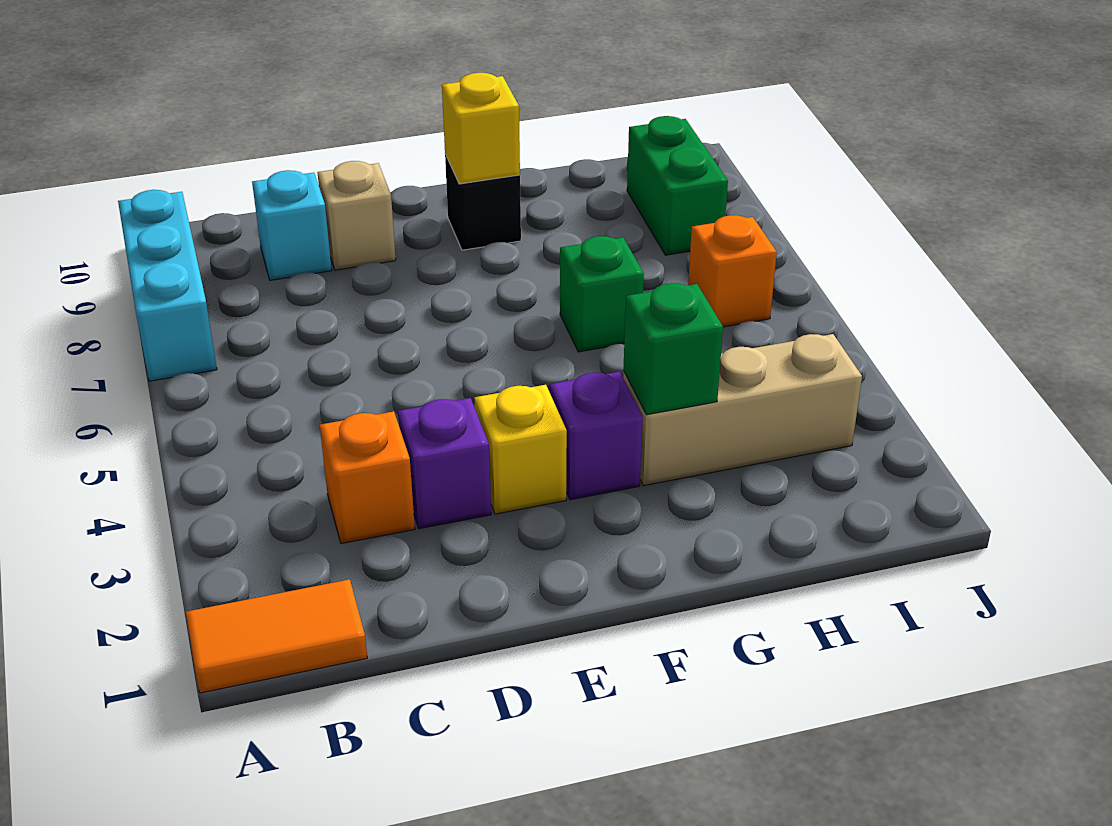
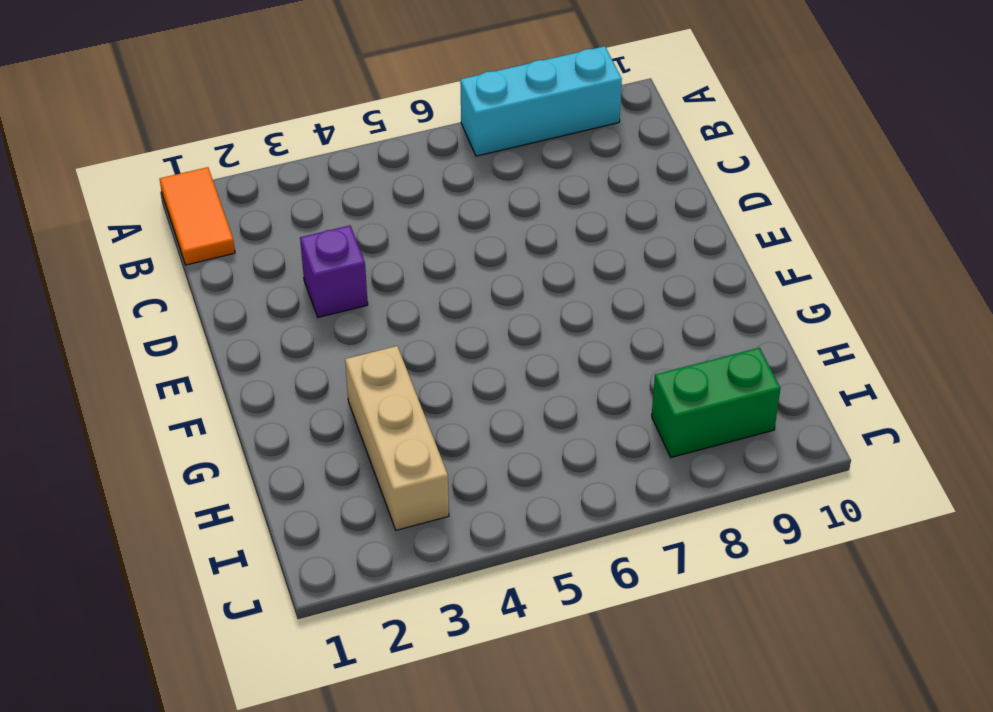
none -> orange brick C3 level 1
none -> cyan brick C9 level 1
none -> tan brick D9 level 1

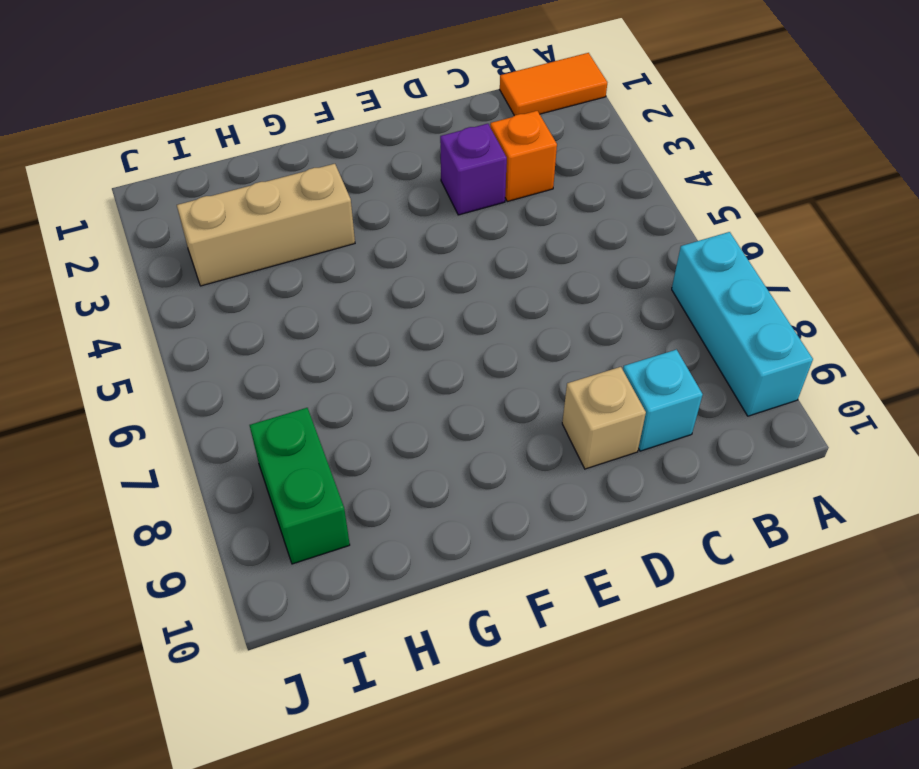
none -> yellow brick E3 level 1
none -> purple brick F3 level 1
none -> black brick F9 level 1

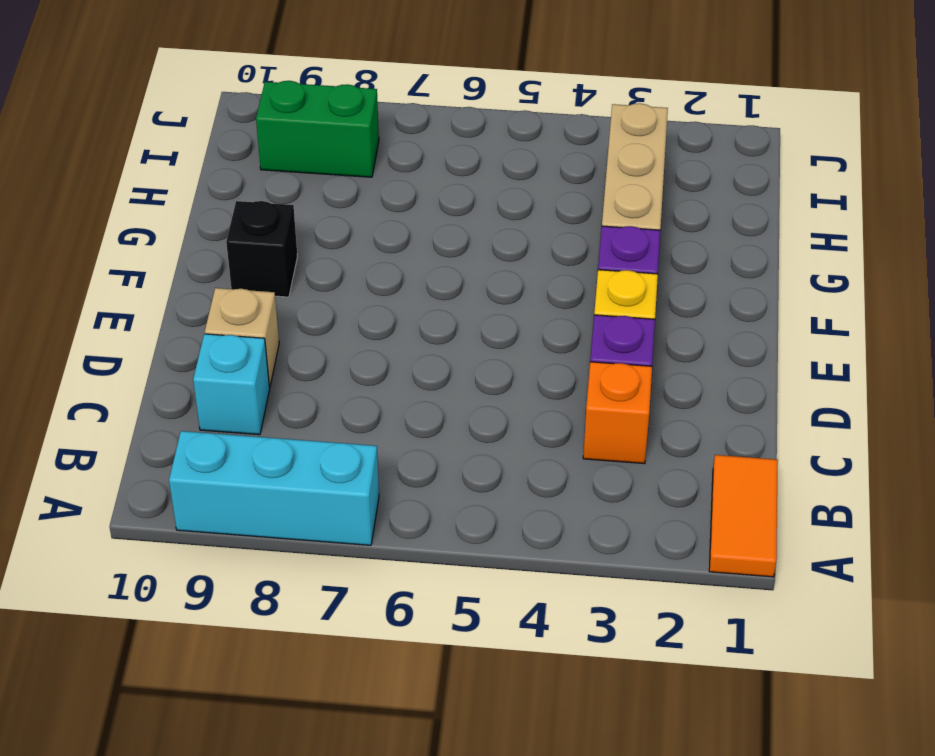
none -> green brick G6 level 1
none -> orange brick I6 level 1
none -> yellow brick F9 level 2

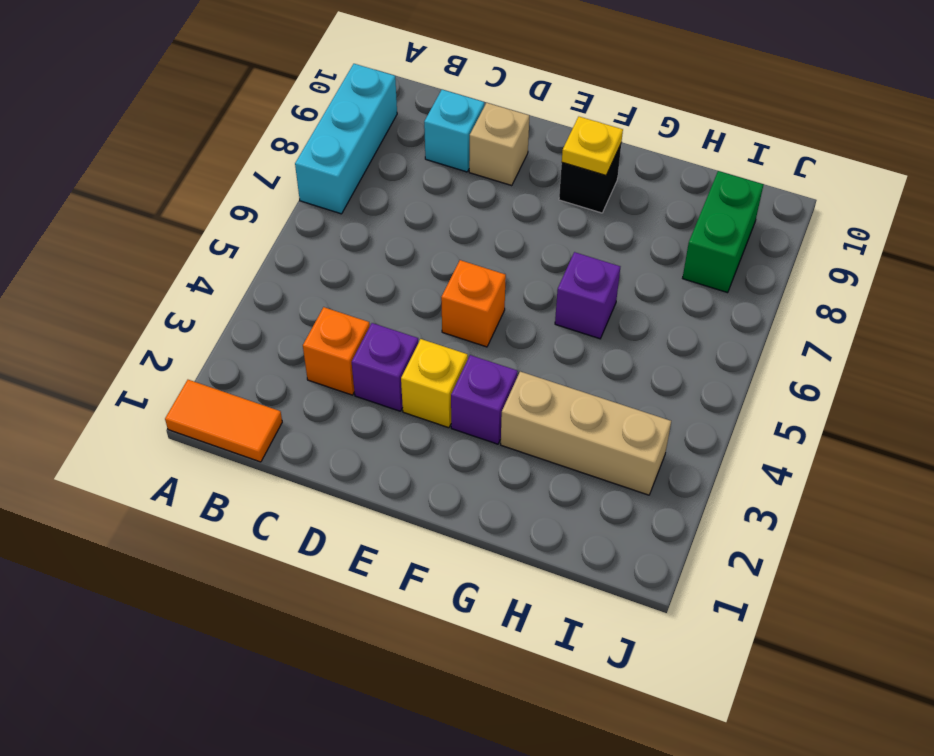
orange brick E5 level 1 -> orange brick I6 level 1
yellow plate F9 level 2 -> yellow brick F9 level 2
purple brick G6 level 1 -> green brick G6 level 1
none -> green brick G3 level 2

